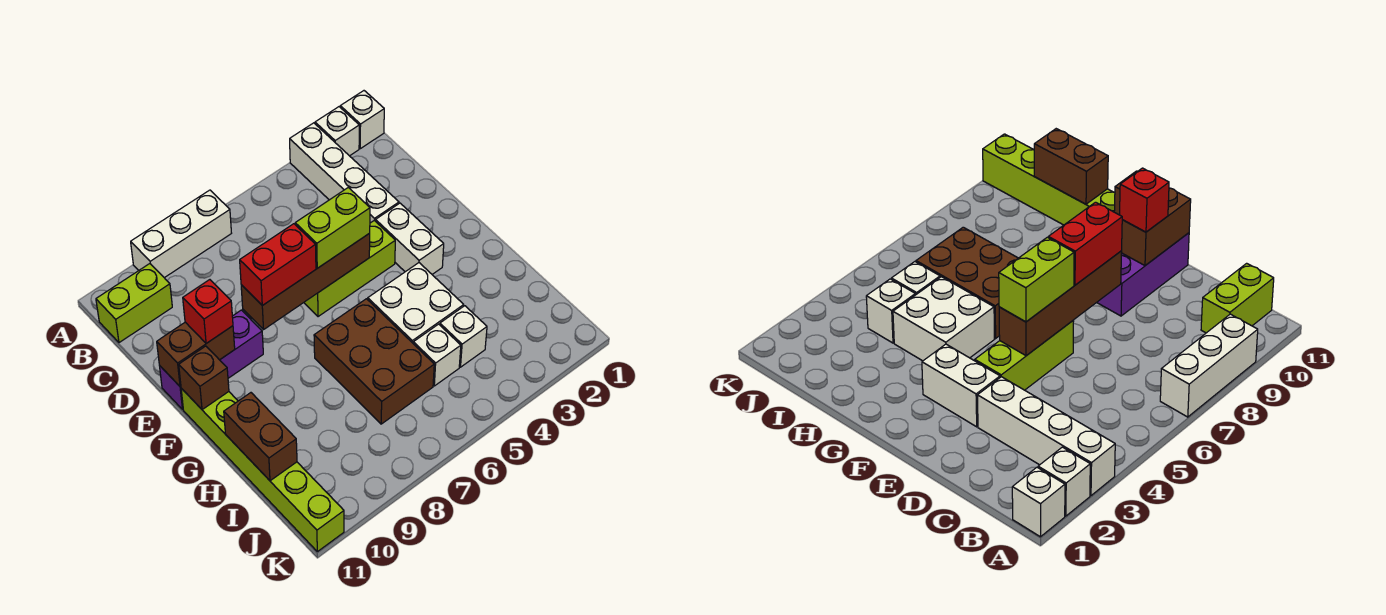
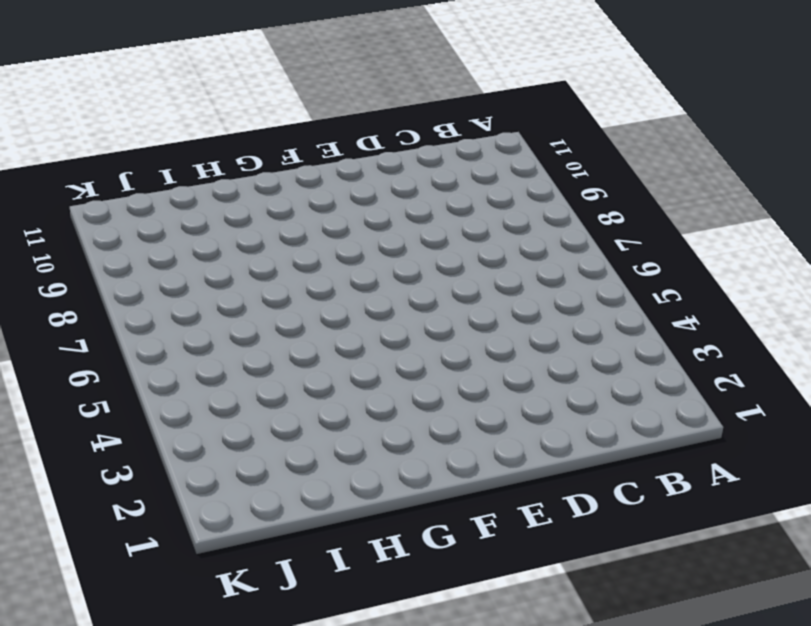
none -> white brick A1 level 1
none -> white brick A2 level 1
none -> white brick A3:D3 level 1

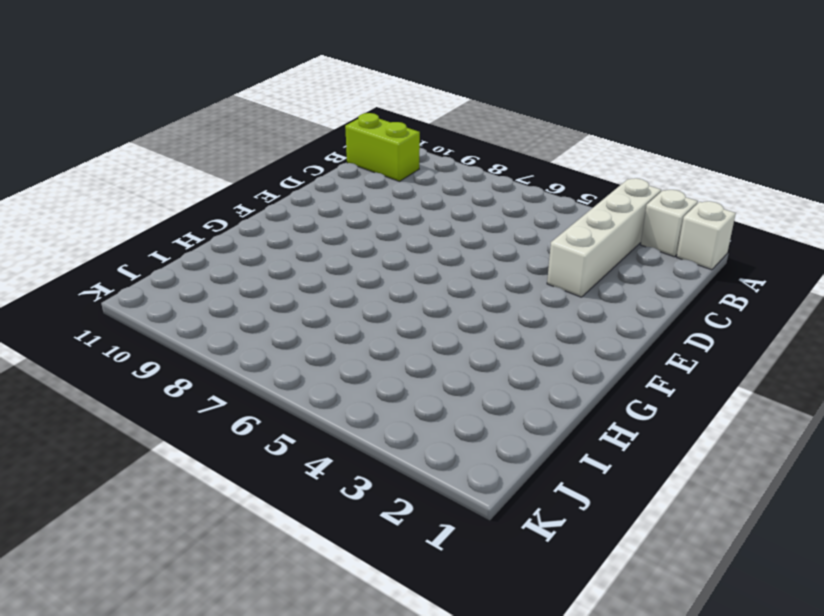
none -> white brick A7:A9 level 1
none -> white brick E3:F3 level 1
none -> lime brick E4:E6 level 1

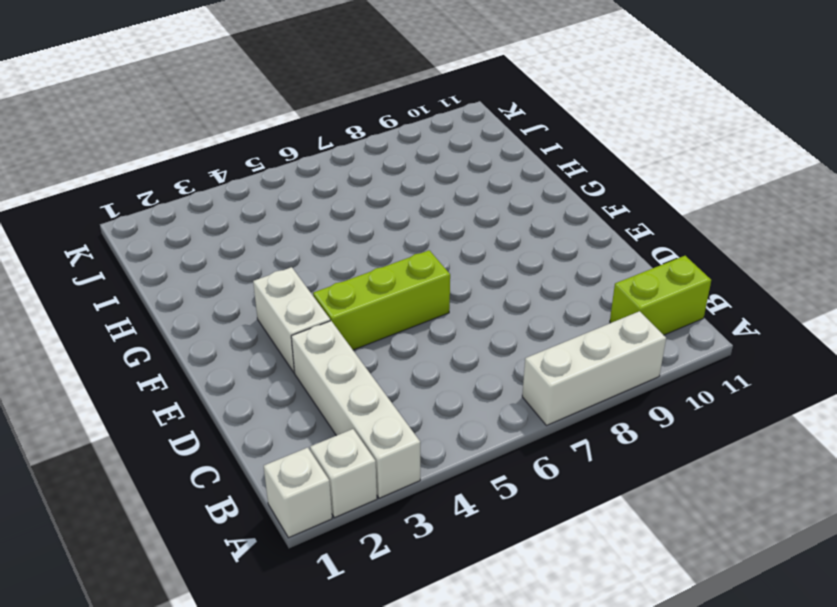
none -> purple brick E9:E11 level 1
none -> lime brick F11:K11 level 1
none -> white brick G4:H5 level 1

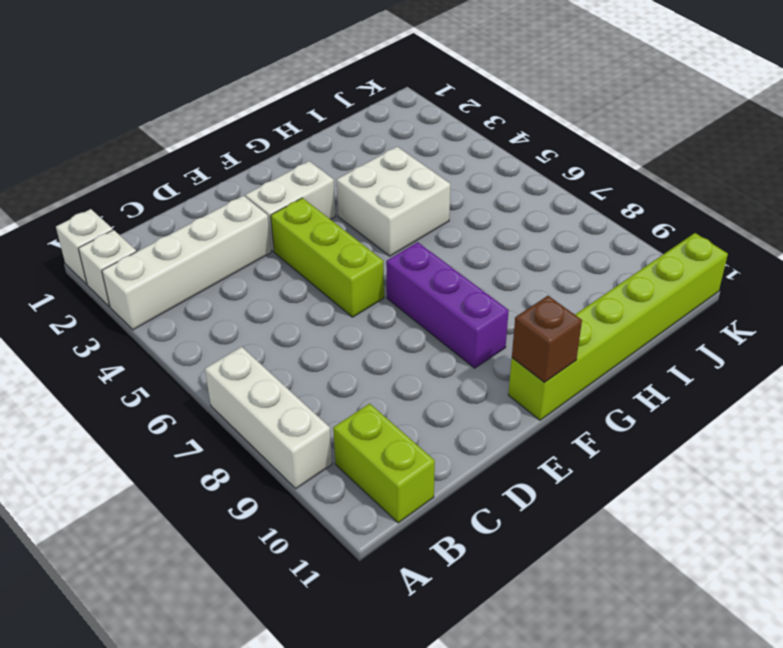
purple brick F7:F9 level 1 -> purple brick E9:E11 level 1
none -> brown brick G6:I7 level 1
none -> white brick I4 level 1
none -> white brick I5 level 1

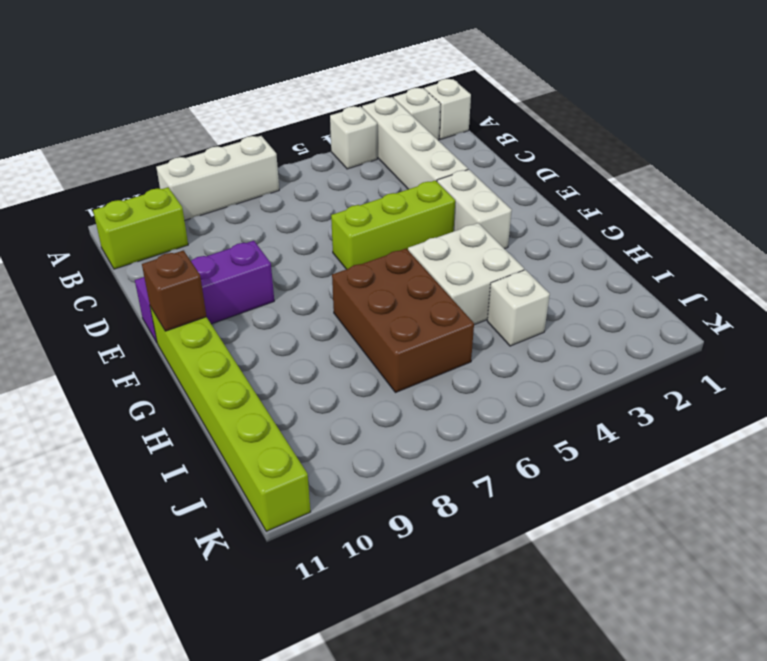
white brick A4 level 1 -> white brick I5 level 1
none -> brown brick E5:E8 level 2
none -> brown brick E10:E11 level 2
none -> brown brick H11:I11 level 2

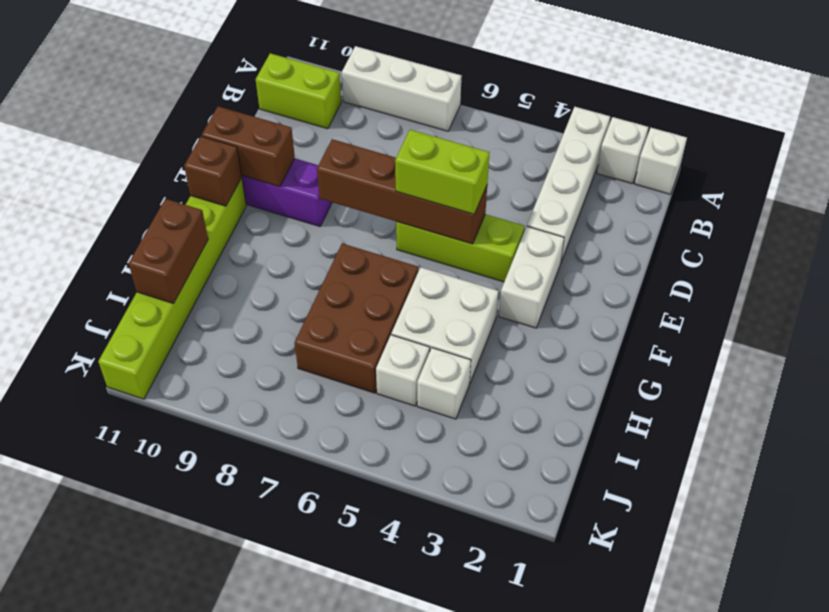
none -> red brick E7:E8 level 3
none -> red brick E10 level 3

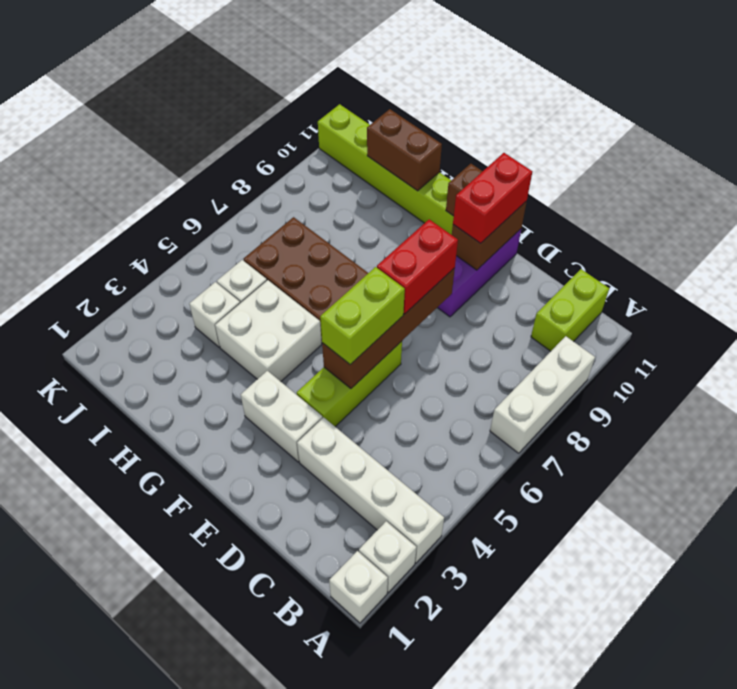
red brick E10:E11 level 3 -> red brick E10 level 3

